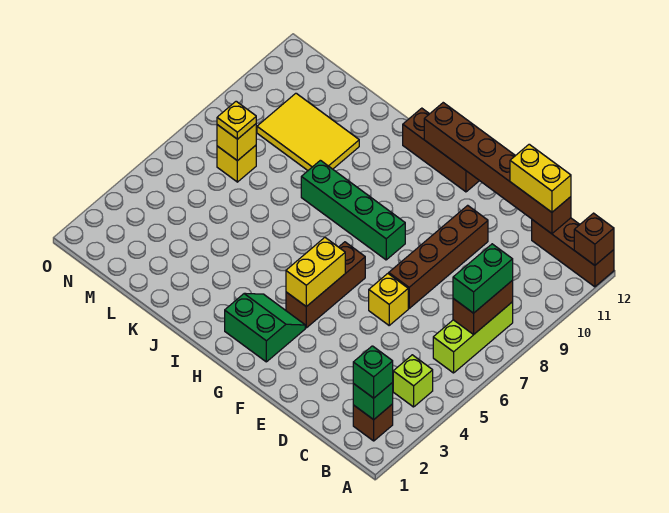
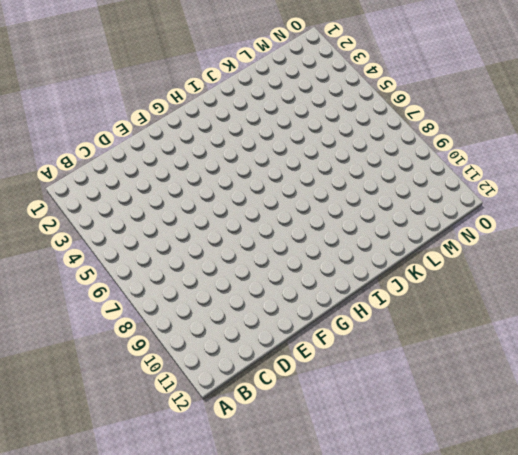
none -> brown brick A12:C12 level 1
none -> brown brick B2 level 1
none -> lime brick B4 level 1

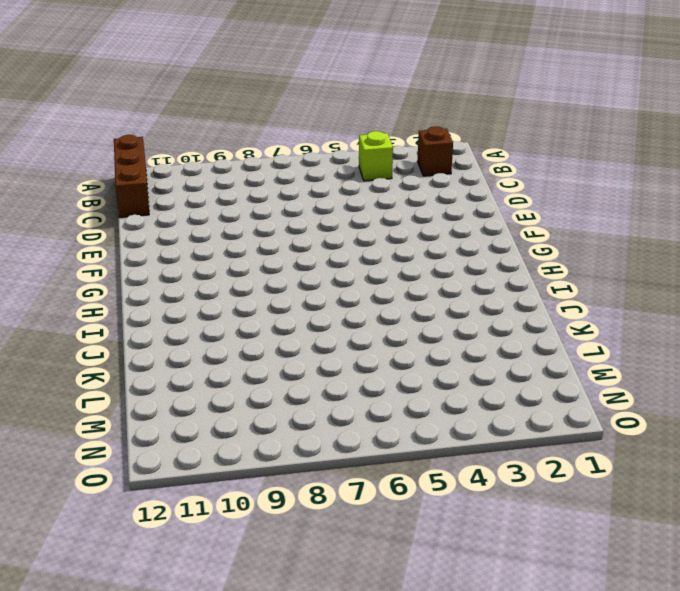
none -> lime brick B6:B8 level 1
none -> yellow brick E6 level 1
none -> brown brick E7:E10 level 1

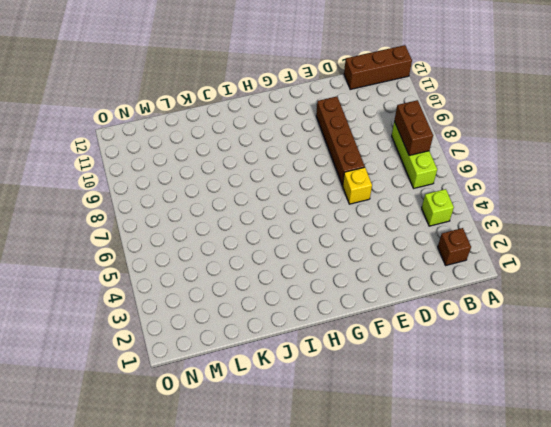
none -> green slope G2:H3 level 1 top 2
none -> brown brick G4:G6 level 1
none -> green brick G8:J8 level 1

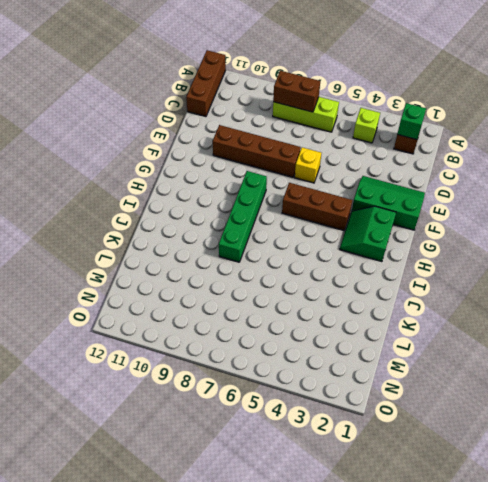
green slope E1:F3 level 1 top F -> none
none -> brown brick G12:I12 level 1
none -> yellow tile K9:M10 level 1
none -> yellow brick M7 level 1

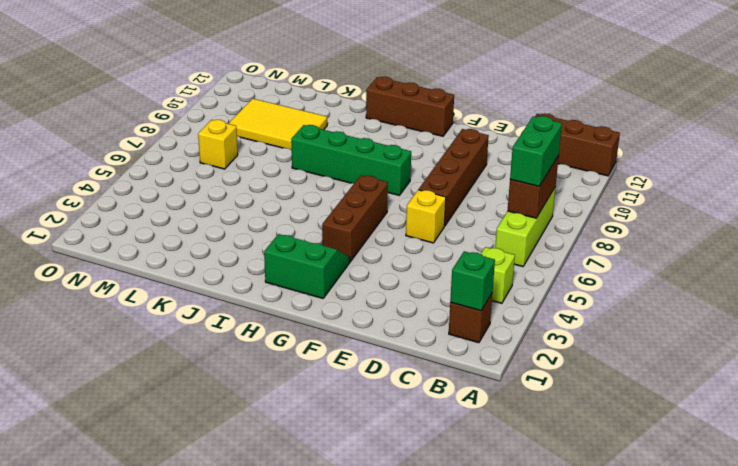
none -> brown brick A12 level 2
none -> brown brick C12:H12 level 2
none -> yellow brick G4:G5 level 2

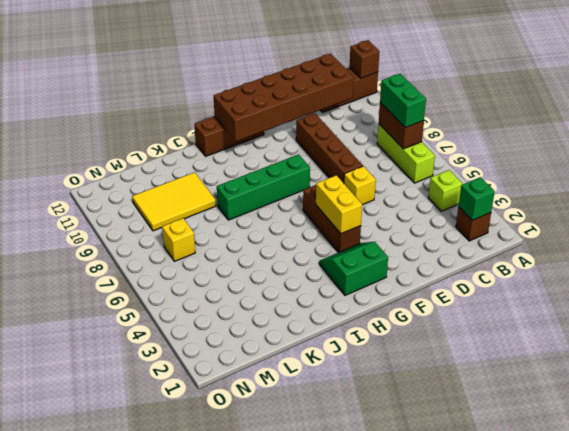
brown brick C11:H12 level 2 -> brown brick C12:H12 level 2
none -> yellow brick M7 level 2
none -> green brick B2 level 3
none -> yellow brick C12:D12 level 3

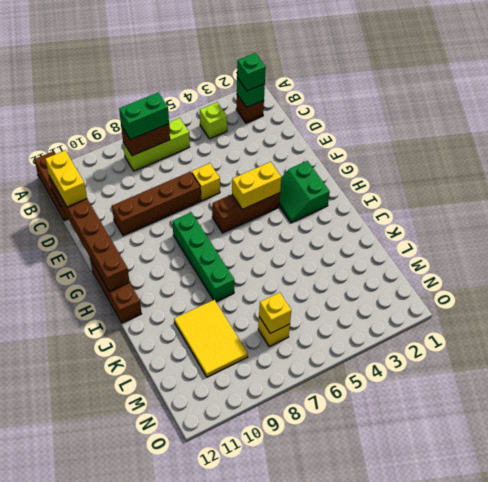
none -> brown brick A12 level 2
none -> yellow plate M7 level 3

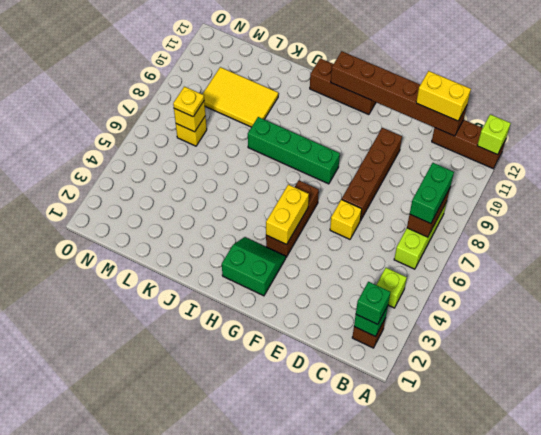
lime brick A12 level 2 -> brown brick A12 level 2

